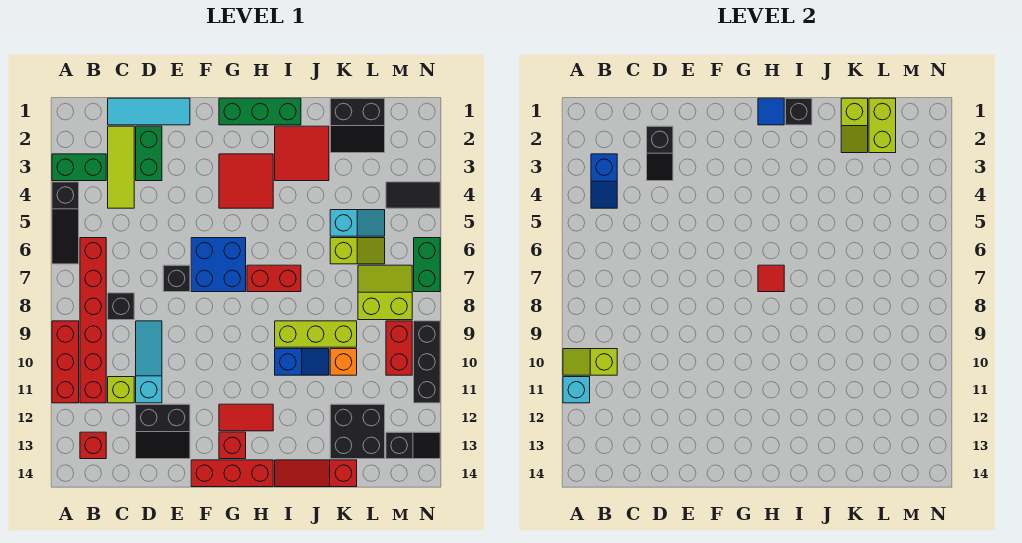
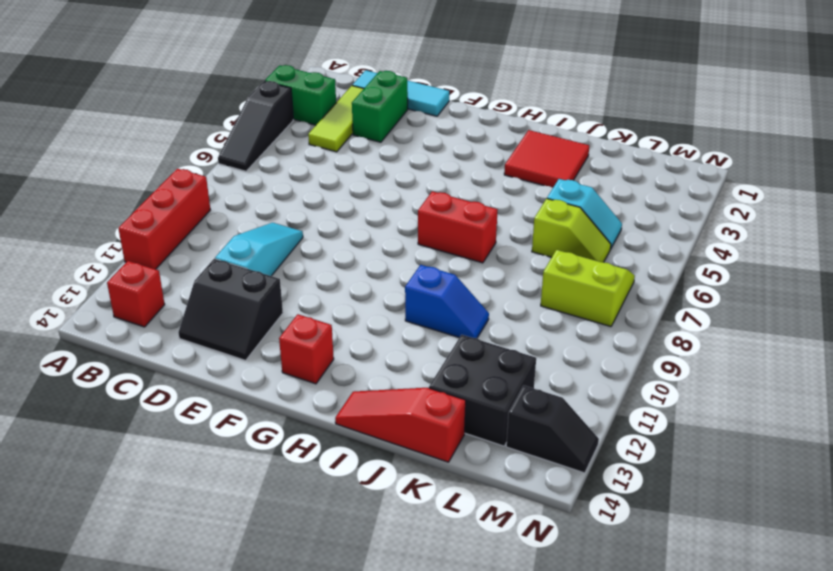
none -> red brick B6:B11 level 1
none -> black brick C8 level 1
none -> lime brick C11 level 1
none -> black brick E7 level 1

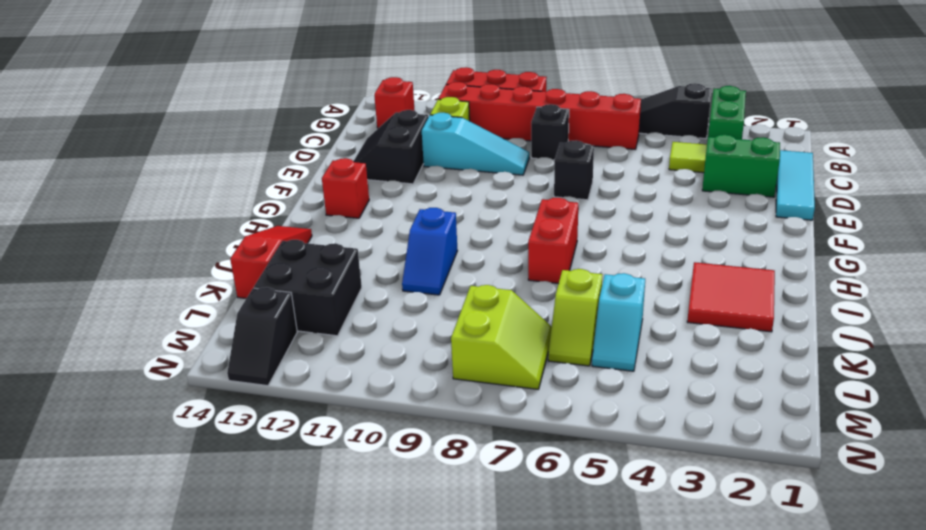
none -> blue brick F6:G7 level 1
none -> red brick F14:H14 level 1
none -> green brick G1:I1 level 1
none -> red tile G3:H4 level 1

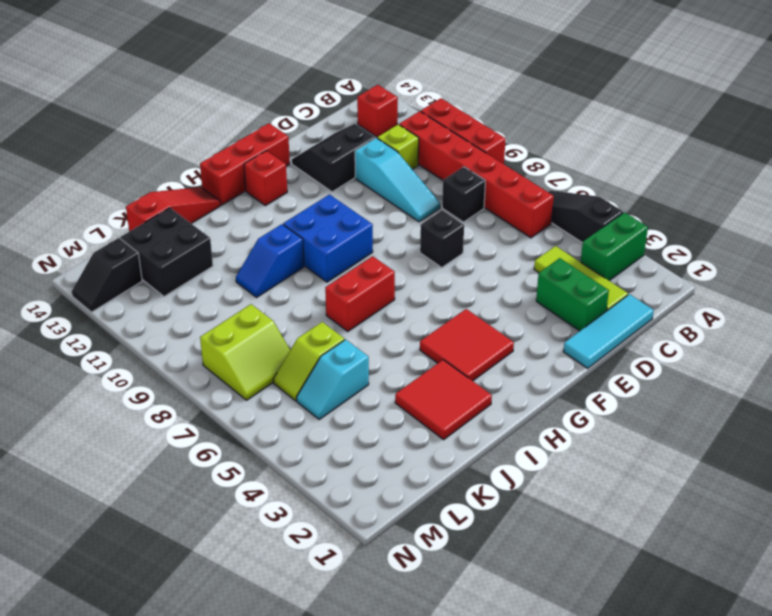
blue brick G9:H10 level 1 -> blue brick F6:G7 level 1
none -> green brick G1:I1 level 1
none -> red tile G12:H12 level 1
none -> lime brick I9:K9 level 1
none -> black slope K1:L2 level 1 top 1

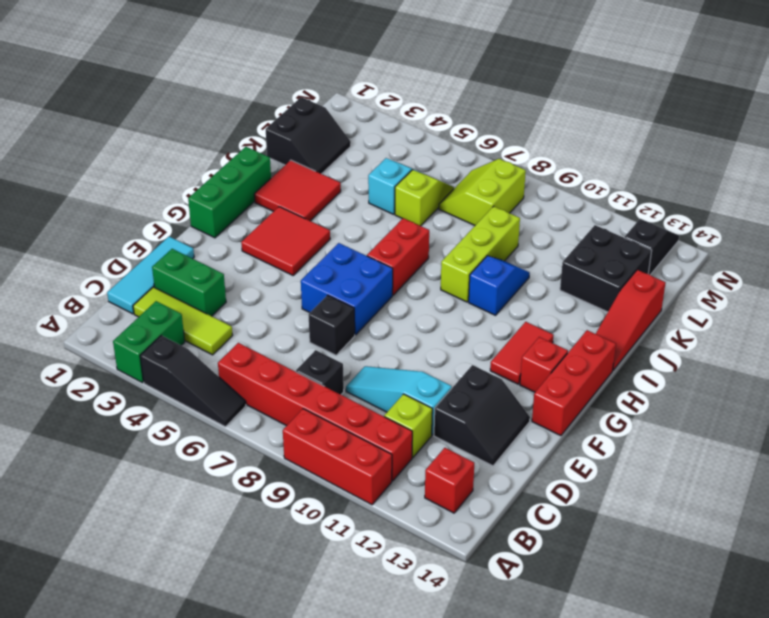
none -> orange brick K10 level 1
none -> black tile M4:N4 level 1
none -> red brick M9:M10 level 1
none -> green brick N6:N7 level 1

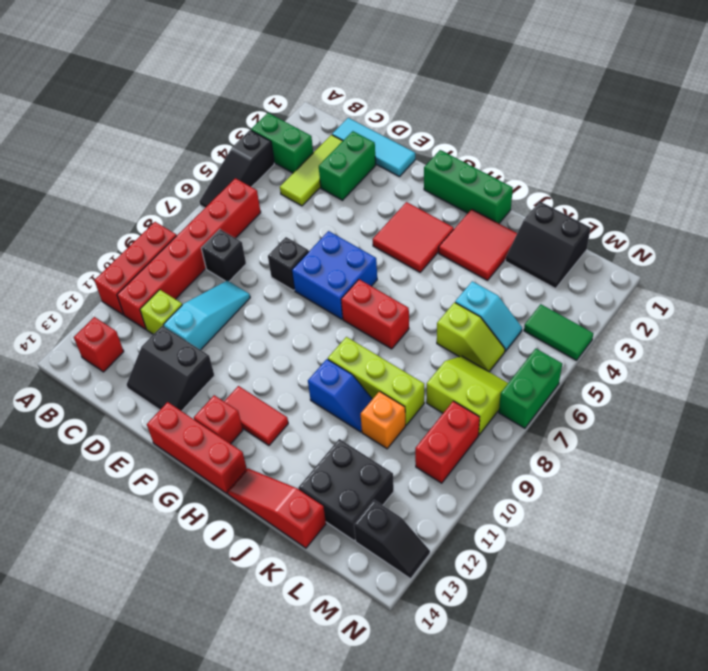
green tile M4:N4 level 1 -> black tile M4:N4 level 1
none -> black brick N9:N11 level 1
none -> lime slope A10:B10 level 2 top B
none -> cyan brick A11 level 2
none -> blue slope B3:B4 level 2 top 3

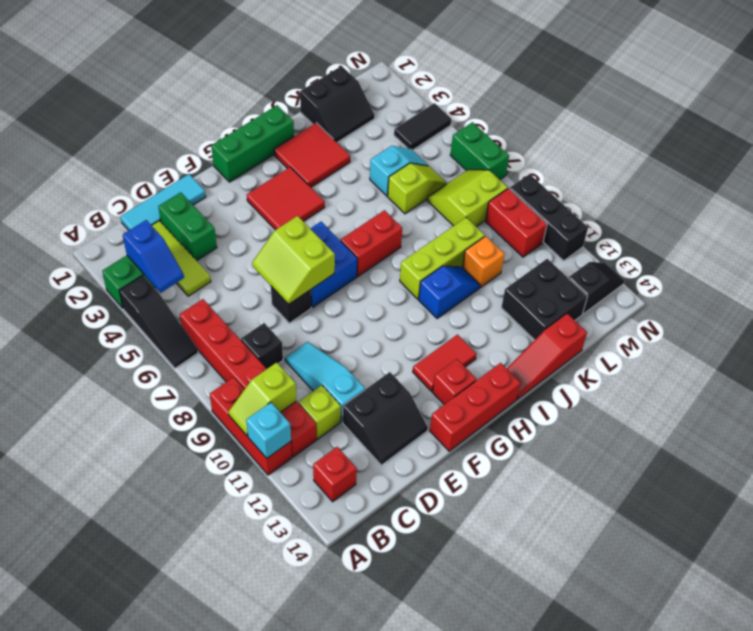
lime slope E6:F7 level 2 top F -> none
none -> black slope D2:D3 level 2 top 2
none -> blue tile H1 level 2
none -> red tile H7 level 2
none -> black brick I1 level 2

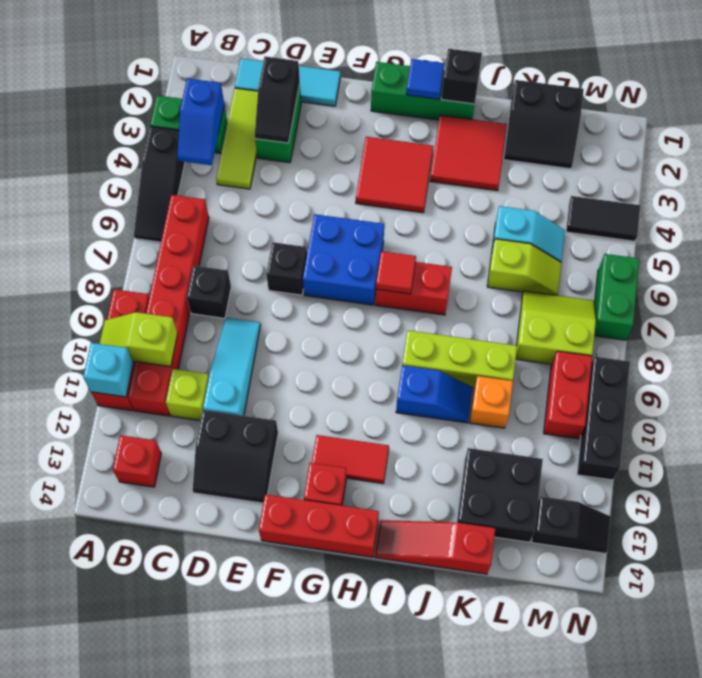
none -> lime slope K1:K2 level 2 top 1
none -> lime brick L1:L2 level 2

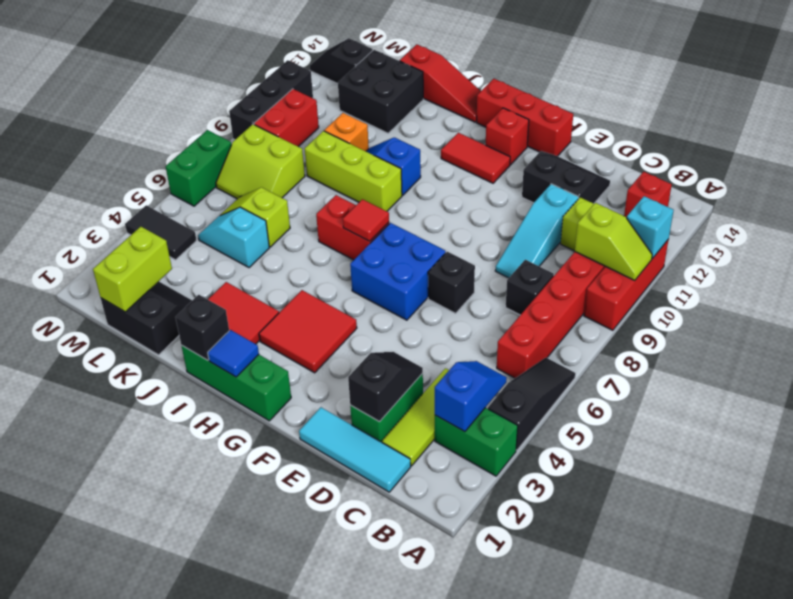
none -> lime slope K1:K2 level 2 top 1

